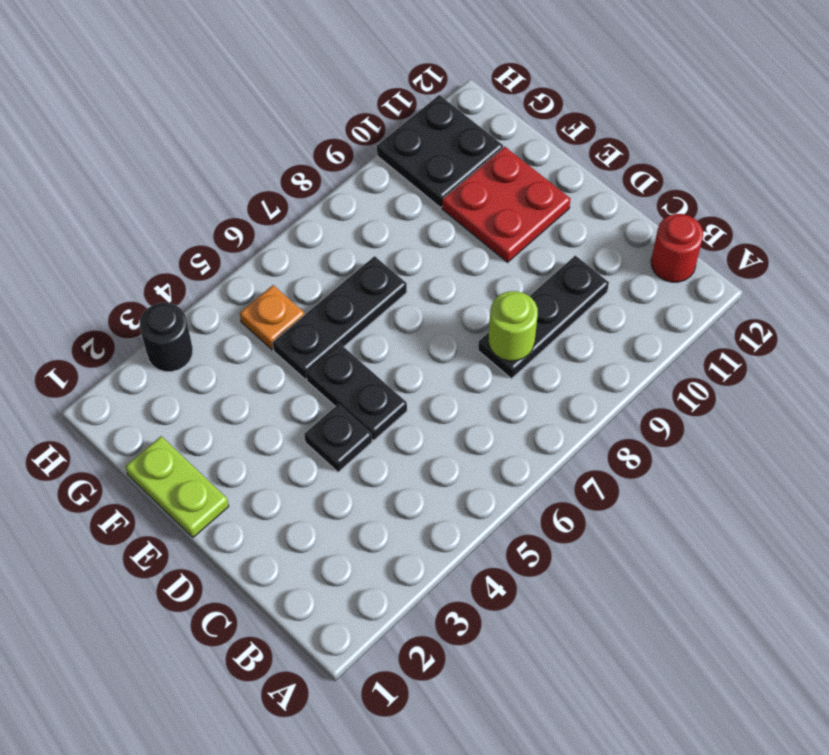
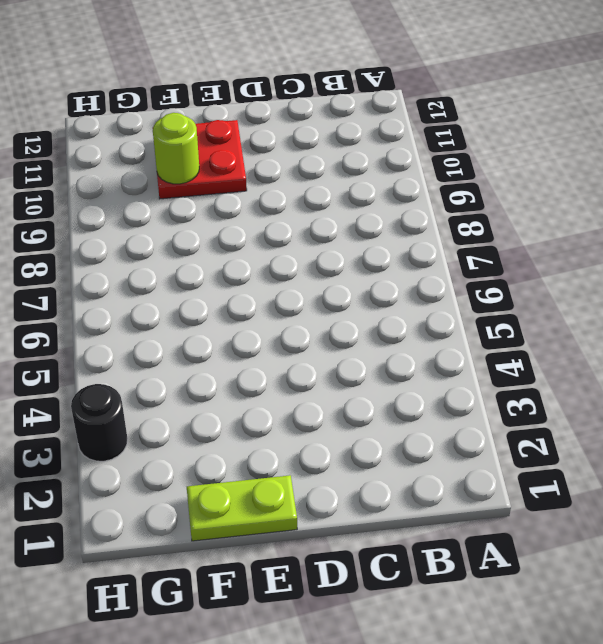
lime round brick F10 level 2 -> lime round brick C8 level 2
none -> red round brick B12 level 1
none -> black plate C8:C10 level 1

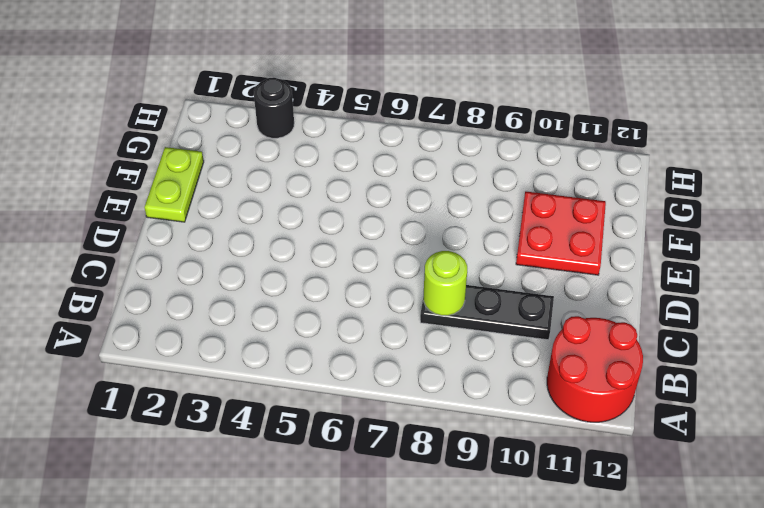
red round brick A11:B12 level 1 -> red round brick B12 level 1
none -> black plate D4 level 1
none -> black plate D5:E5 level 1

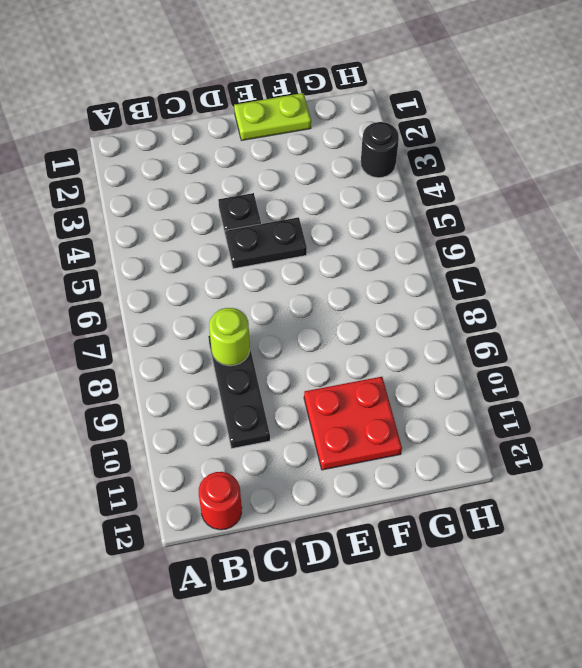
none -> black plate F5:F7 level 1
none -> orange plate G5 level 1

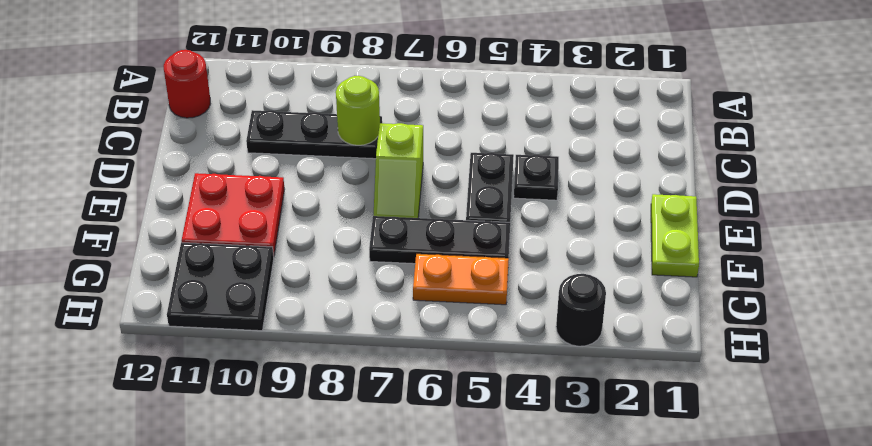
lime slope D7:E7 level 1 top D -> none
orange plate G5:G6 level 1 -> orange plate G5 level 1

